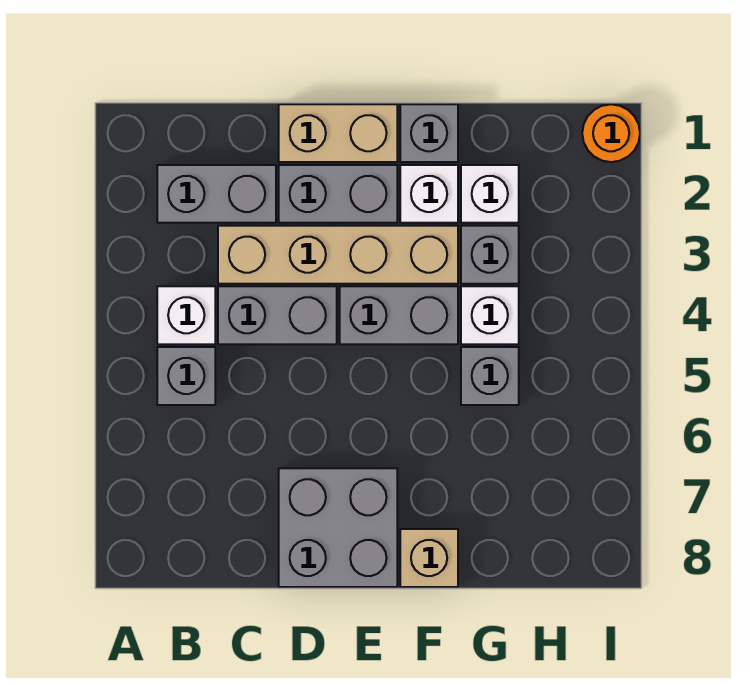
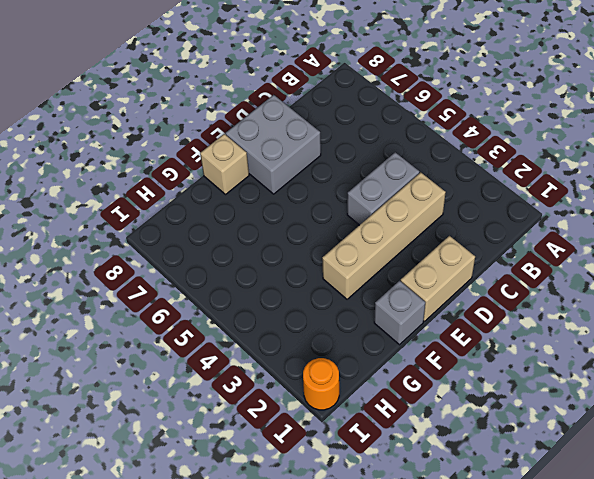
none -> grey brick B2:C2 level 1
none -> white brick B4 level 1
none -> grey brick B5 level 1

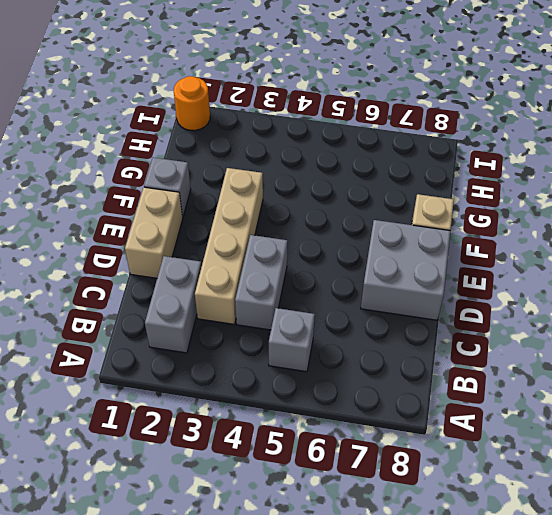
none -> white brick B4 level 1
none -> grey brick D2:E2 level 1
none -> grey brick E4:F4 level 1

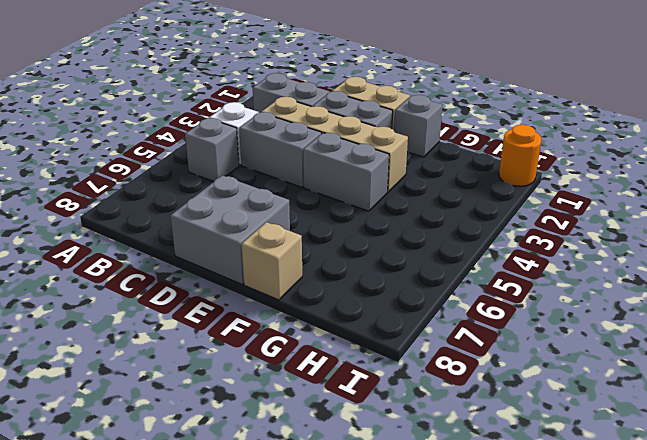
none -> white brick F2 level 1
none -> white brick G2 level 1
none -> grey brick G3 level 1

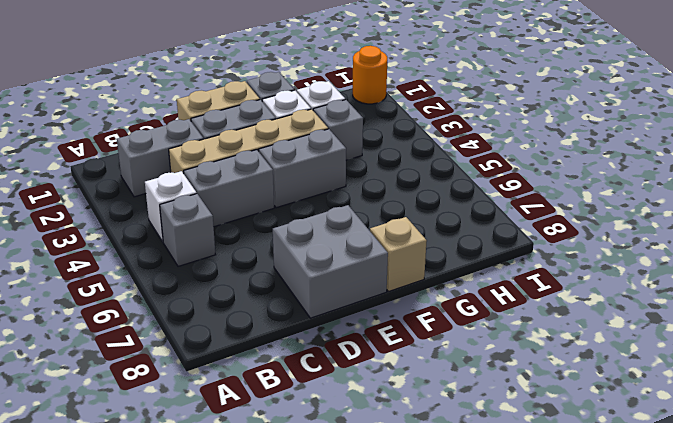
none -> white brick G4 level 1
none -> grey brick G5 level 1

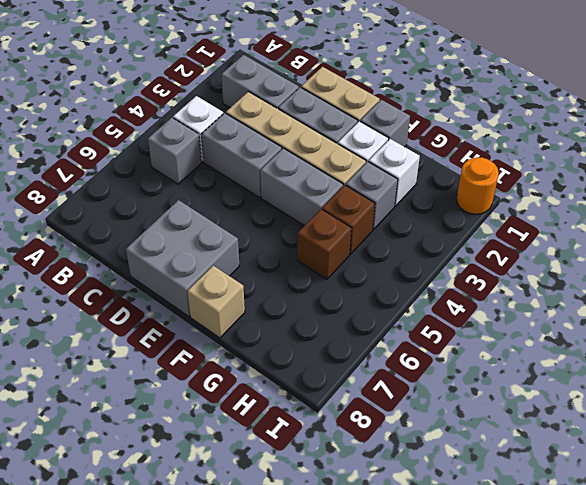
brown brick G4 level 1 -> white brick G4 level 1
brown brick G5 level 1 -> grey brick G5 level 1

